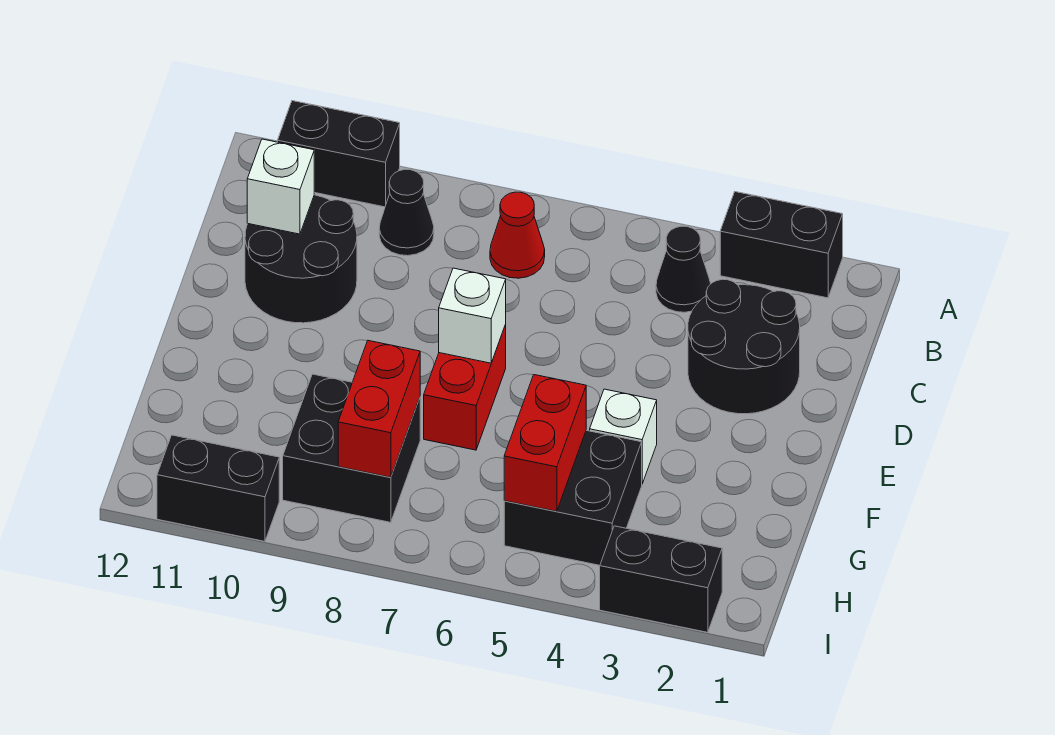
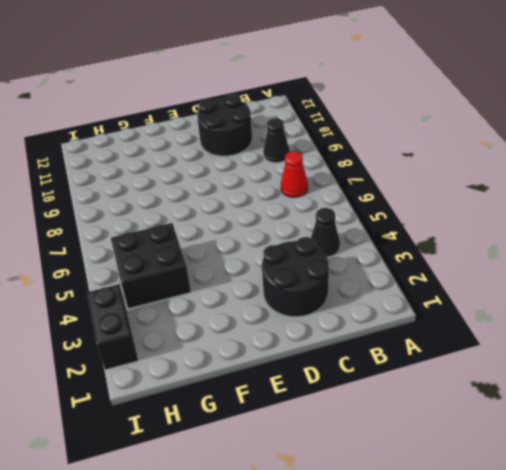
none -> black brick A2:A3 level 1
none -> black brick A10:A11 level 1
none -> red brick E7:F7 level 1

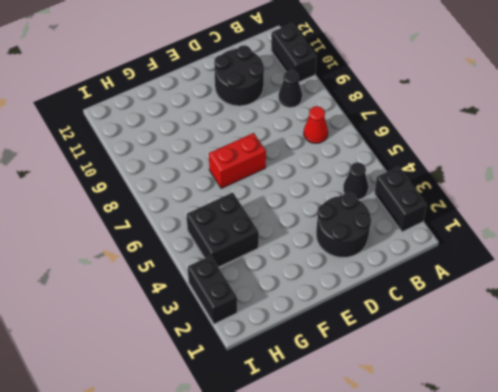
none -> white brick F4 level 1
none -> black brick G8:H9 level 1
none -> black brick I10:I11 level 1

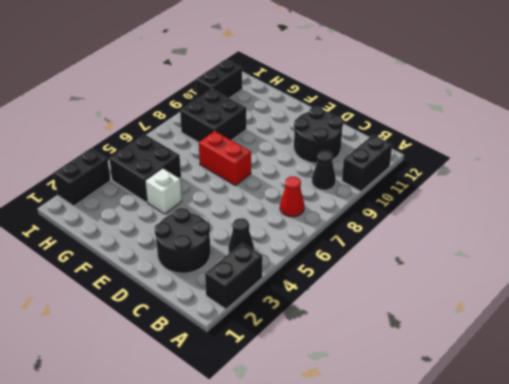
none -> white brick C11 level 2
none -> white brick E7 level 2
none -> red brick G5:H5 level 2

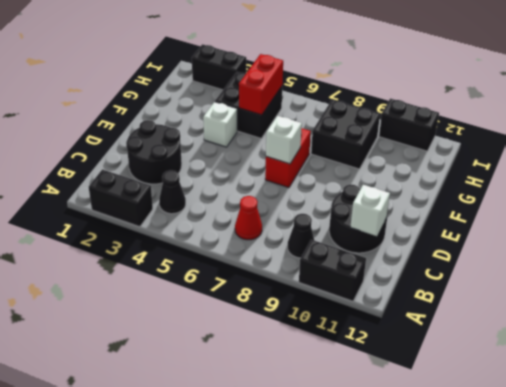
none -> red brick G8:H8 level 2

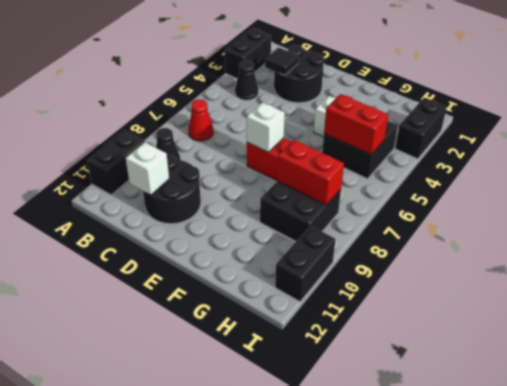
black tile C3 level 2 -> none

